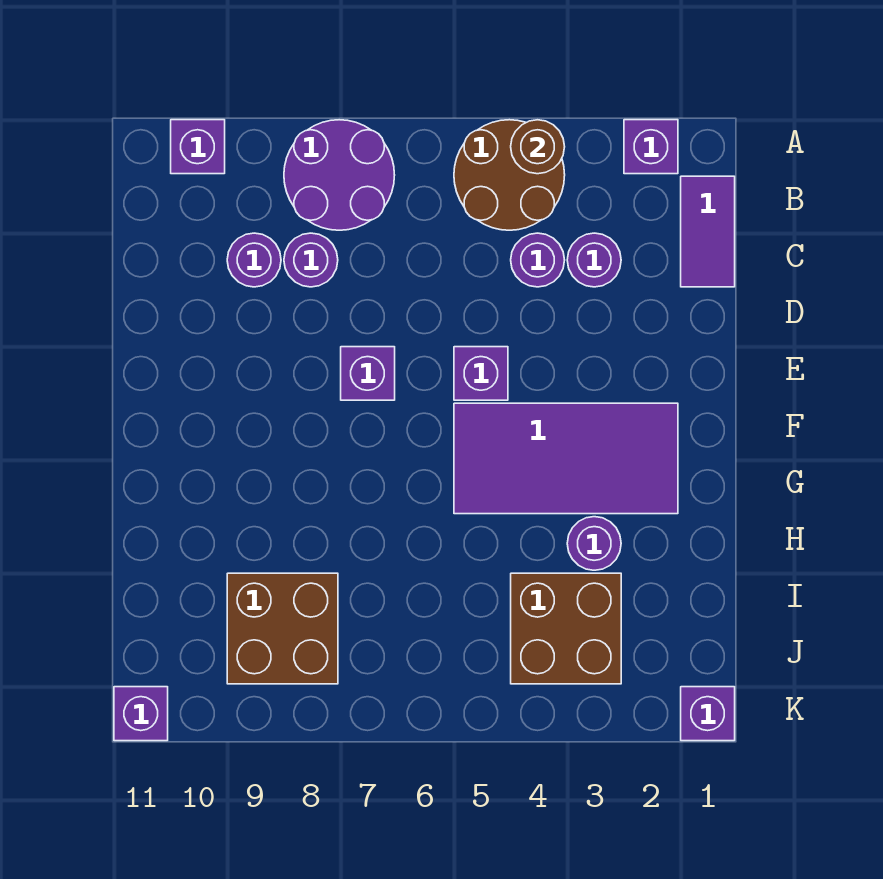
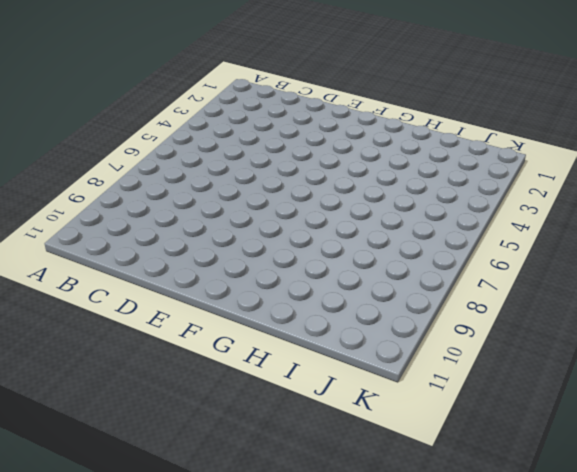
none -> purple brick A2 level 1
none -> brown round brick A4:B5 level 1
none -> purple round brick A7:B8 level 1

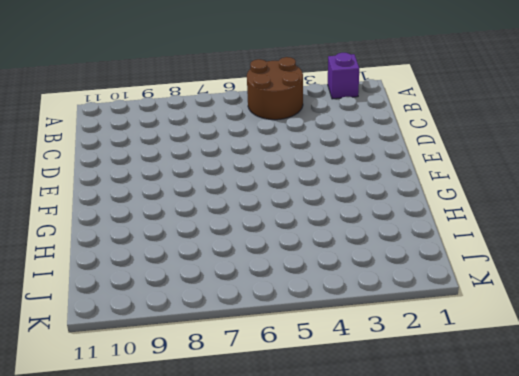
none -> purple round brick A7:B8 level 1
none -> purple brick A10 level 1
none -> purple tile B1:C1 level 1

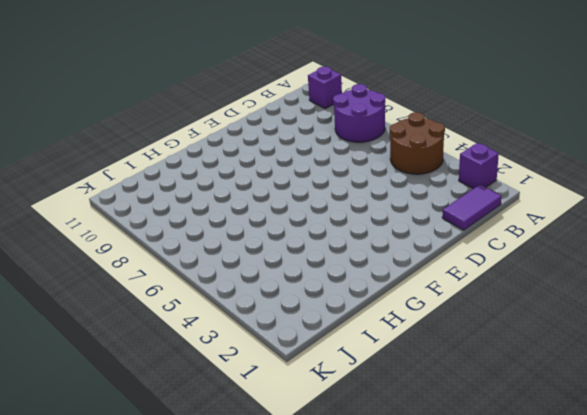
none -> purple round brick C3 level 1
none -> purple round brick C4 level 1
none -> purple round brick C8 level 1

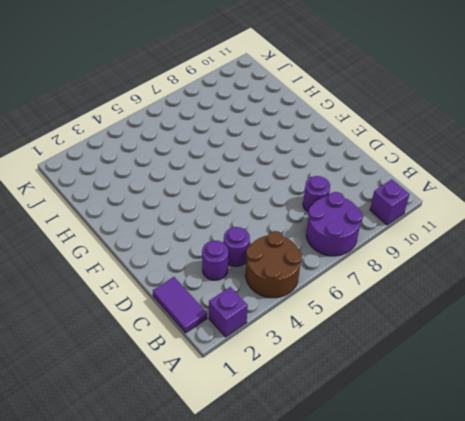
none -> purple round brick C9 level 1
none -> purple brick E5 level 1
none -> purple brick E7 level 1

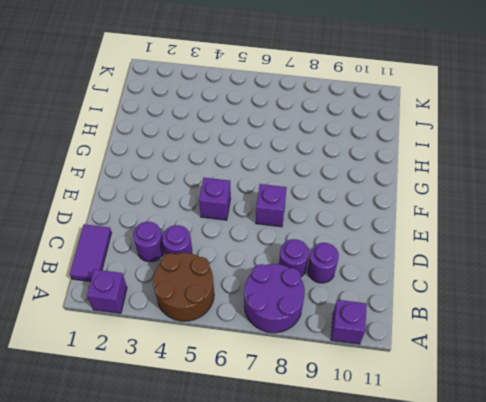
none -> purple tile F2:G5 level 1
none -> purple round brick H3 level 1
none -> brown brick I3:J4 level 1

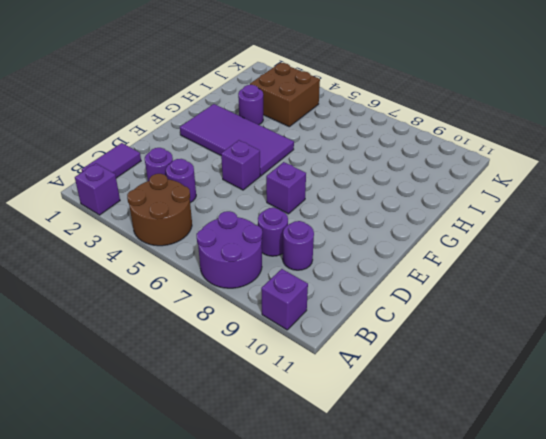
none -> brown brick I8:J9 level 1
none -> purple brick K1 level 1
none -> purple brick K11 level 1

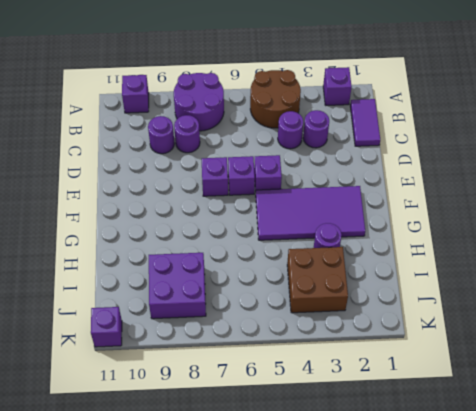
purple brick E6 level 1 -> purple brick K1 level 1
purple brick I8:J9 level 1 -> brown brick I8:J9 level 1
none -> brown round brick A4 level 2

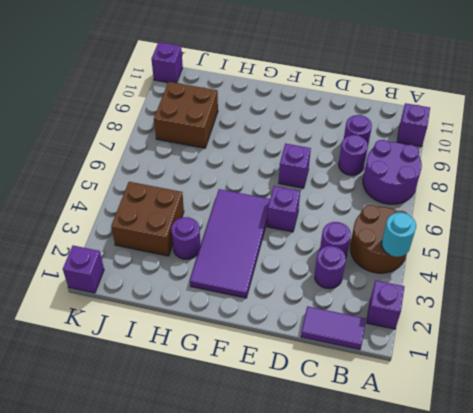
cyan round brick A4 level 2 -> brown round brick A4 level 2

